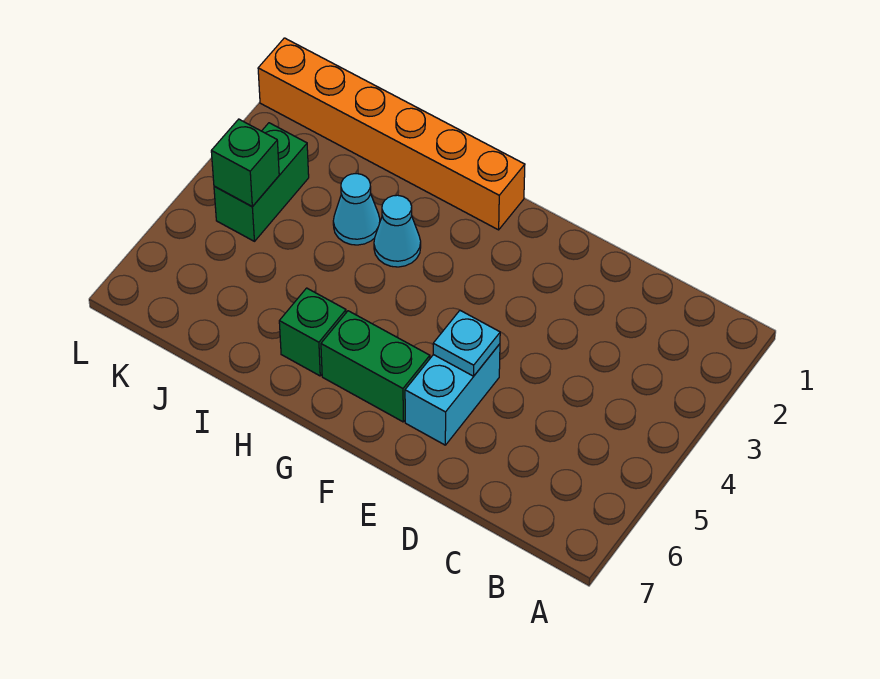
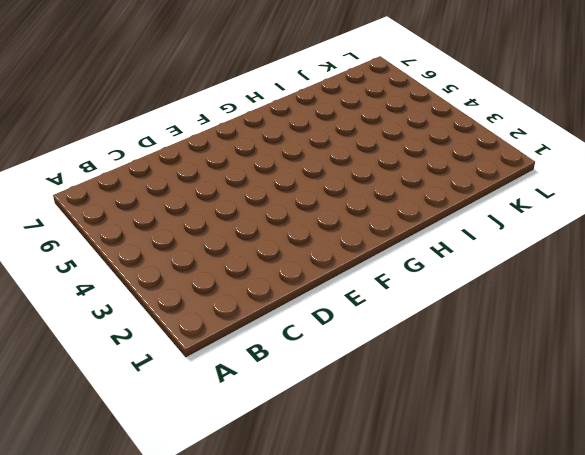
none -> cyan brick E5:E6 level 1
none -> green brick F6:G6 level 1

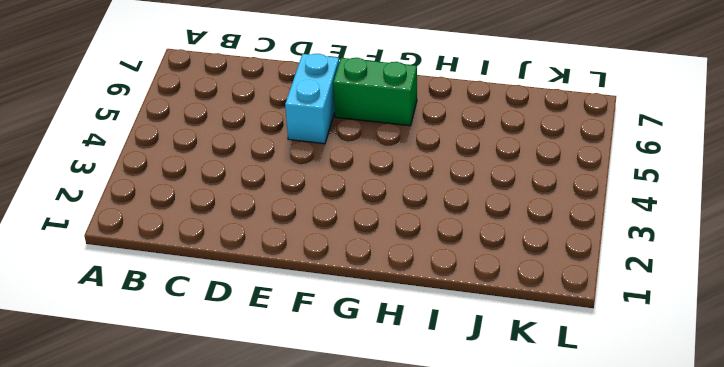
none -> orange brick G1:L1 level 1
none -> cyan cone H3 level 1

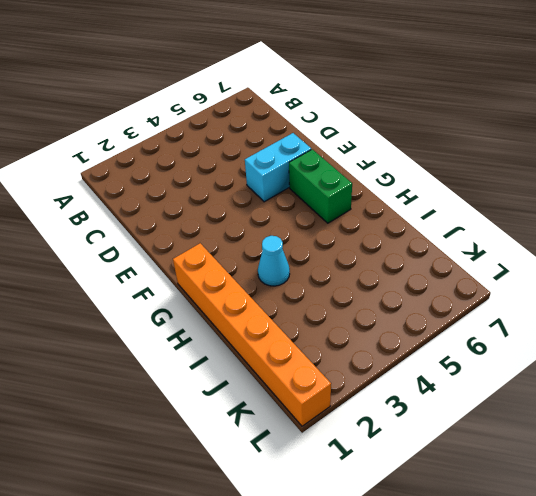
none -> green brick H6 level 1
none -> cyan cone I3 level 1

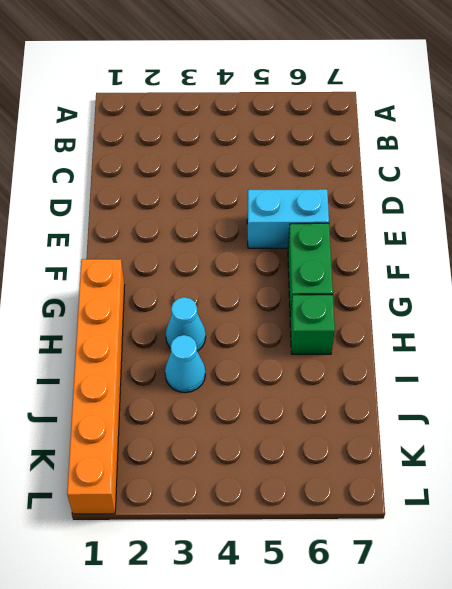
none -> green brick K3:K4 level 1
none -> cyan plate E5 level 2

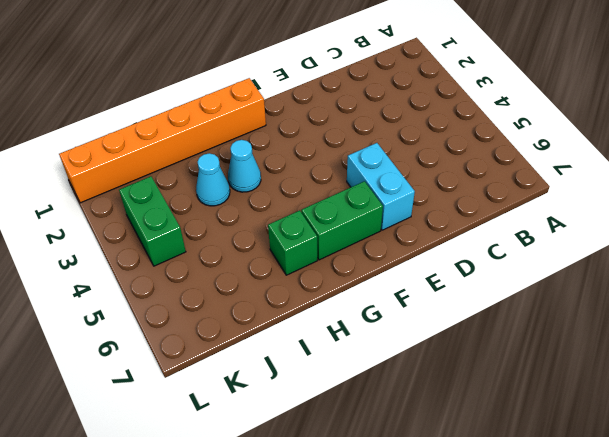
none -> cyan plate E5 level 2
none -> green brick K4 level 2

